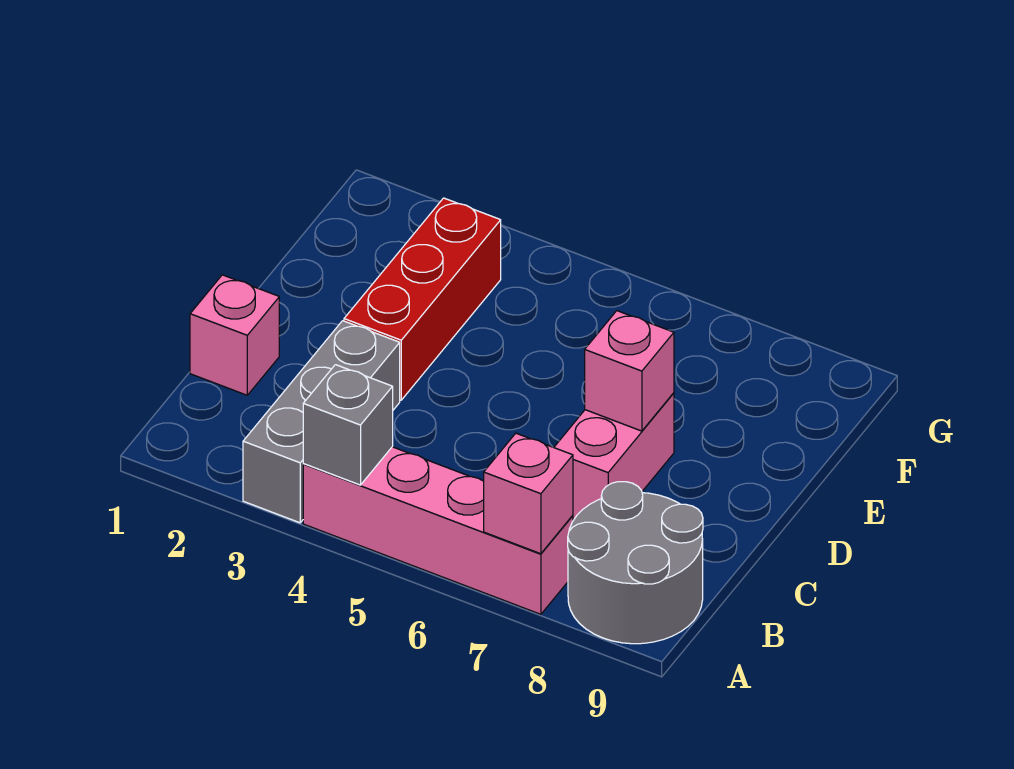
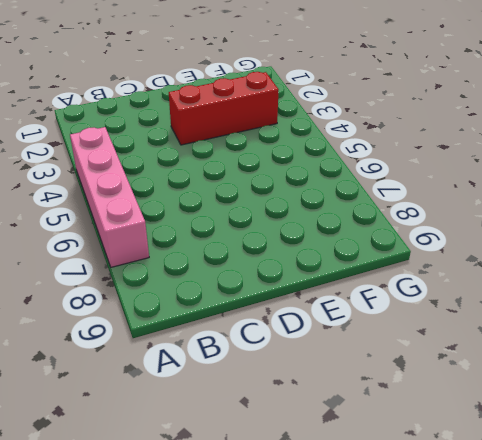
none -> grey brick A3:C3 level 1
none -> grey round brick A8:B9 level 1

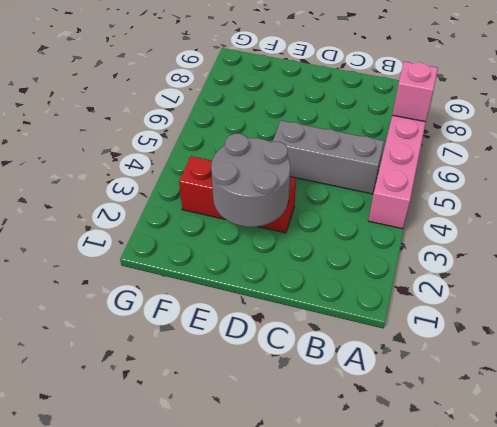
grey brick B5:D5 level 1 -> grey brick A3:C3 level 1
grey round brick D2:E3 level 2 -> grey round brick A8:B9 level 1
none -> pink brick C1 level 1
none -> pink brick C7:D7 level 1

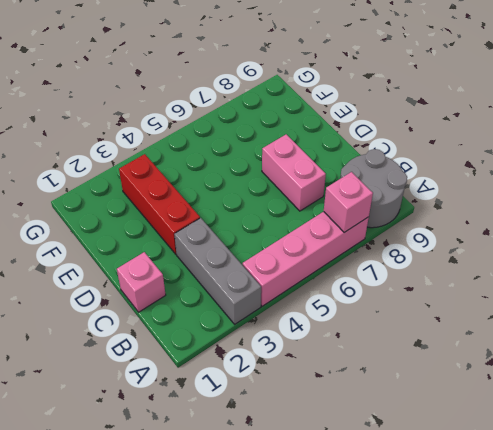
none -> grey brick A4 level 2
none -> pink brick D7 level 2

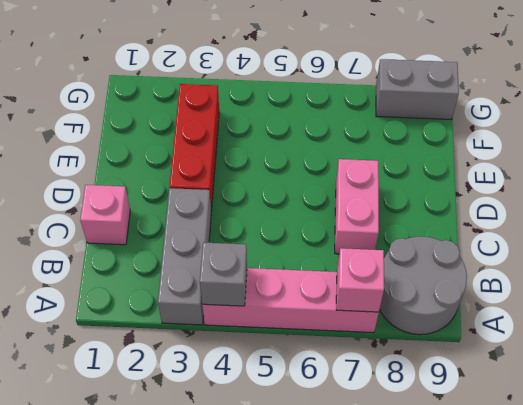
grey brick G8:G9 level 1 -> none
none -> pink brick D7 level 2

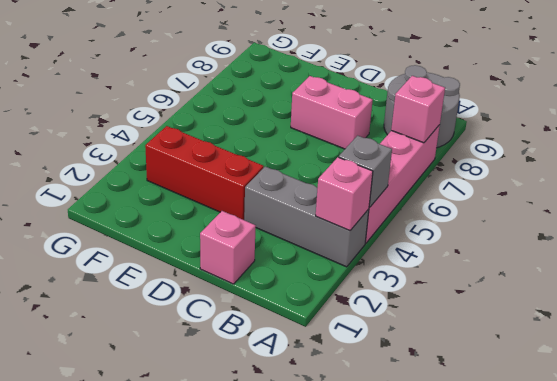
pink brick A3 level 2 -> pink brick D7 level 2

